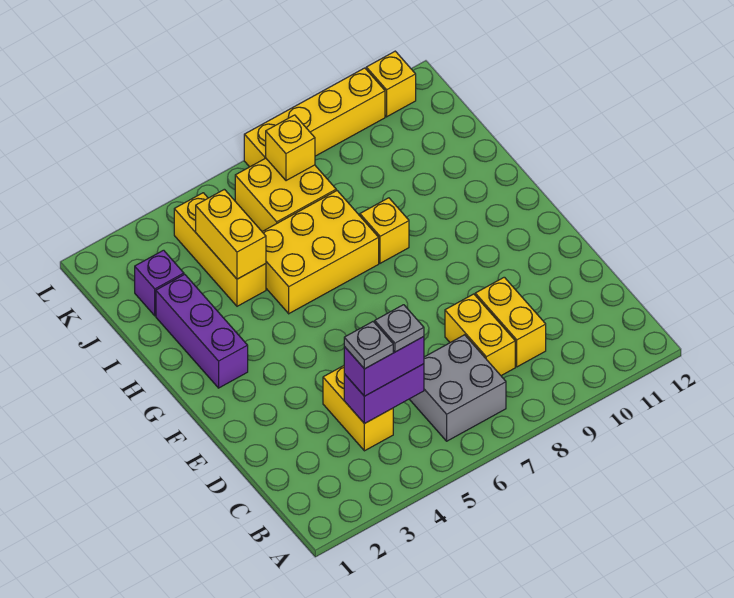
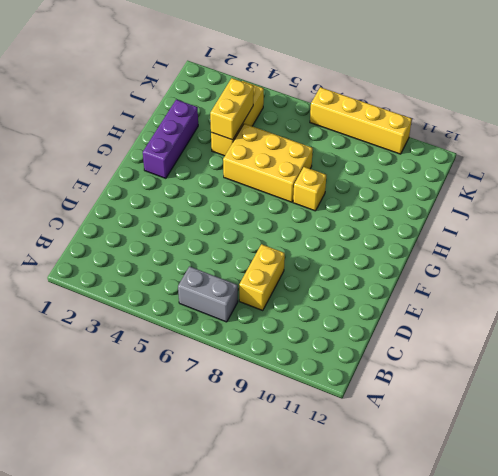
grey brick B6:B7 level 1 -> grey brick B6:C7 level 1
none -> yellow brick C4:D4 level 1
none -> yellow brick C9:D9 level 1
none -> purple brick J2 level 1

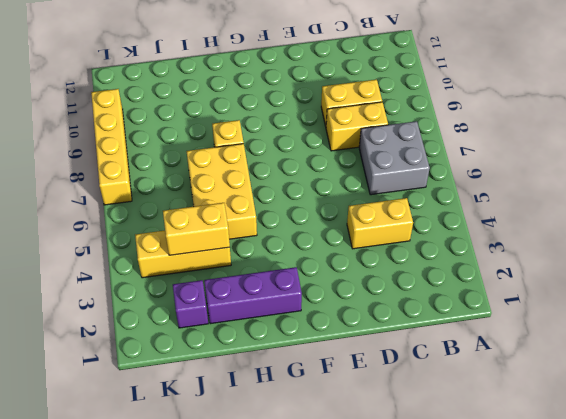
none -> yellow brick J6:K7 level 1
none -> yellow brick L11 level 1
none -> purple brick C4:C5 level 2

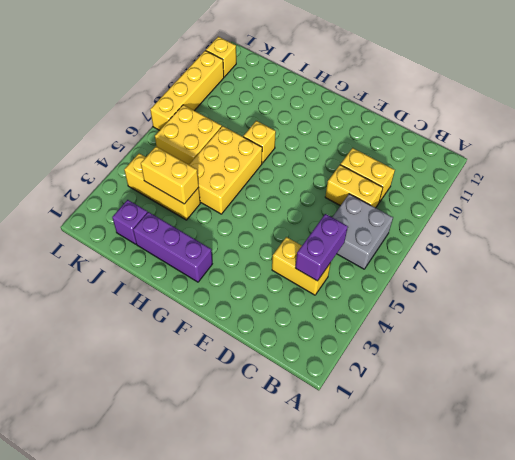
none -> yellow brick K7 level 2
none -> purple brick C4:C5 level 3
none -> grey plate C4 level 4

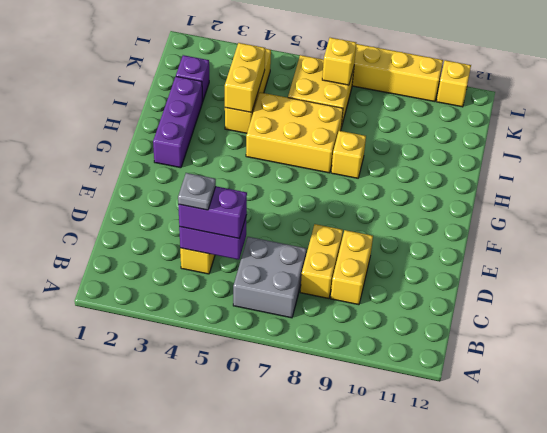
none -> grey plate C5 level 4

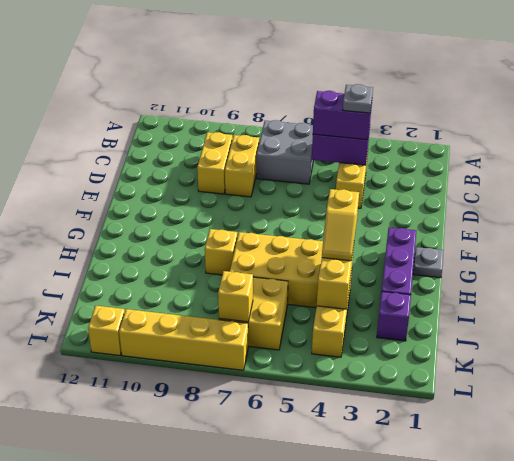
grey plate G1 level 1 -> grey plate C5 level 4
yellow slope H4:I4 level 3 top H -> none

